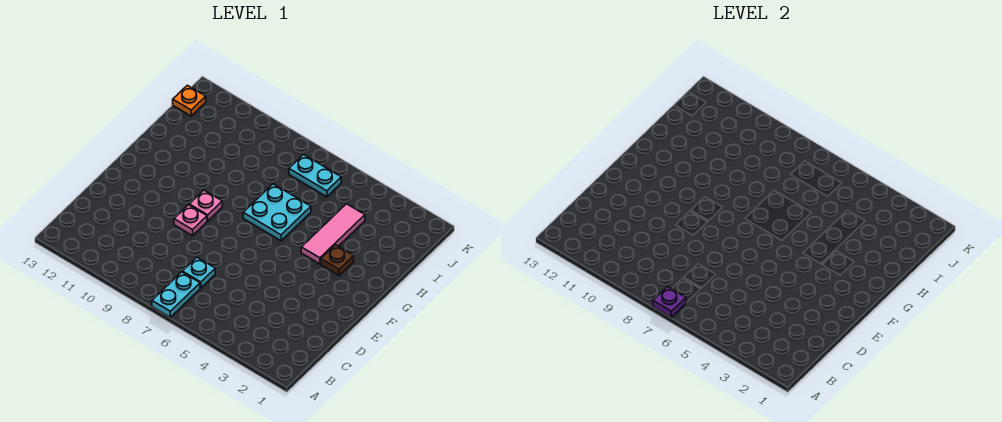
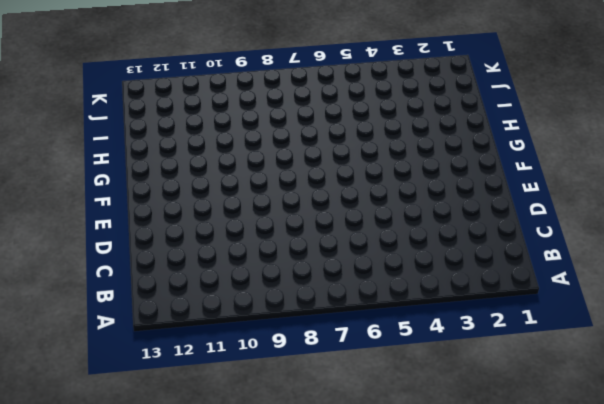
none -> cyan plate A7:B7 level 1
none -> cyan plate C7 level 1

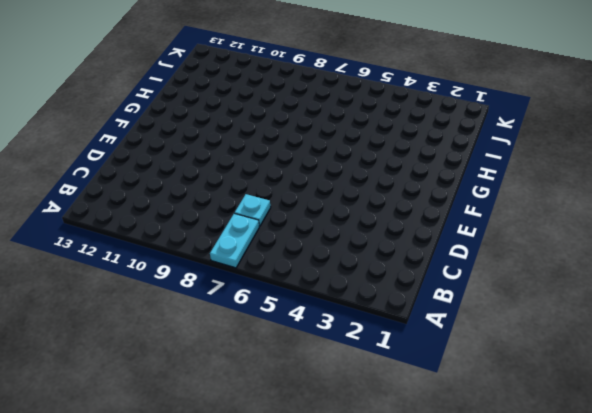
none -> pink plate E9 level 1
none -> pink plate F9 level 1

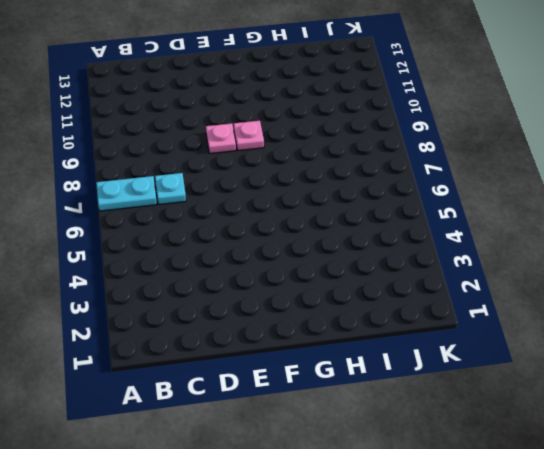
none -> brown plate G3 level 1
none -> pink tile G4:I4 level 1

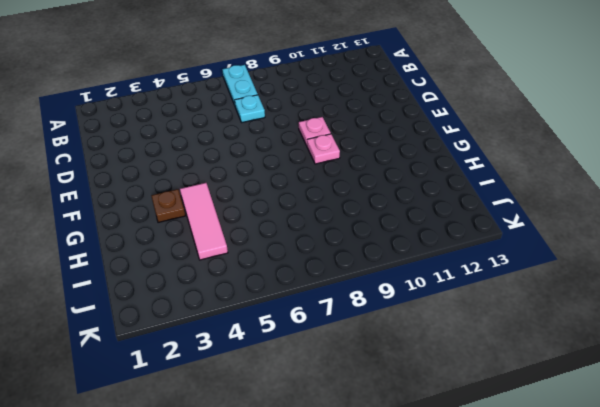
none -> cyan plate G6:H7 level 1
none -> cyan plate J6:J7 level 1

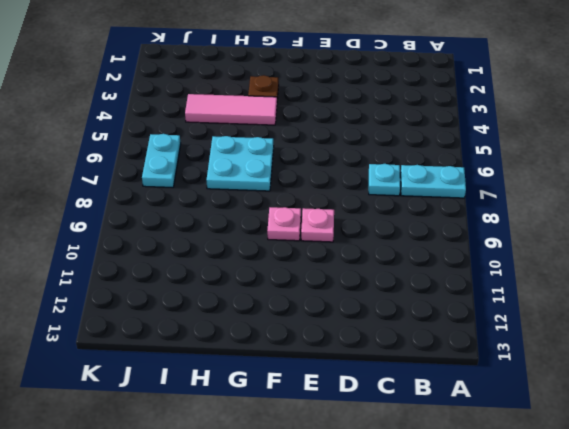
none -> orange plate J13 level 1
none -> purple plate A7 level 2

